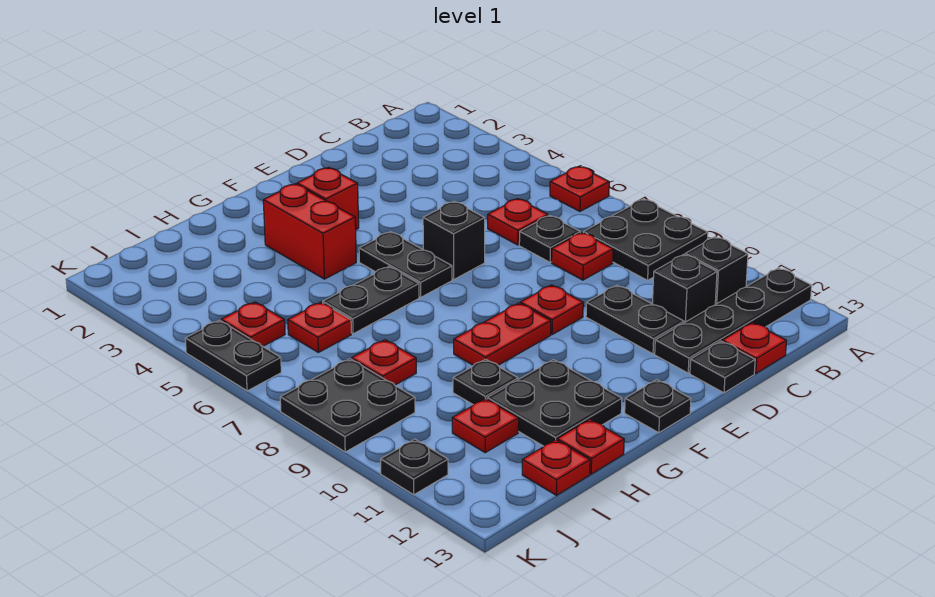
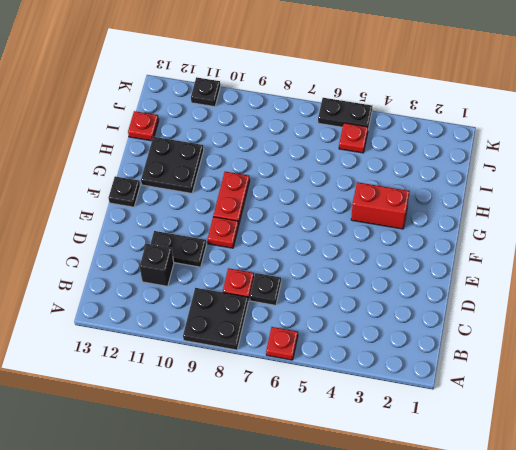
none -> black plate A12:D12 level 1
none -> black brick B11 level 1
none -> red plate C6 level 1
none -> red plate C13 level 1

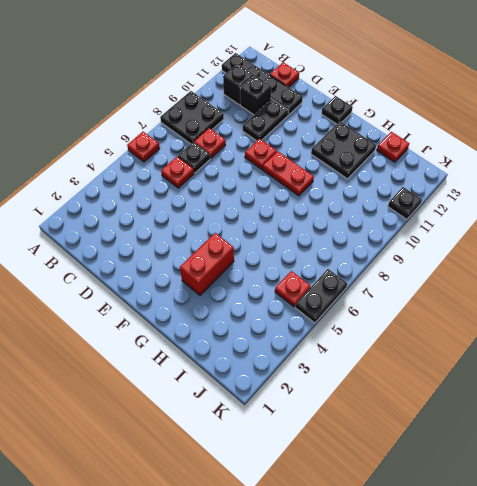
none -> black plate D13 level 1
none -> black brick E6 level 1
none -> red brick F3 level 1
none -> black plate F5:F6 level 1

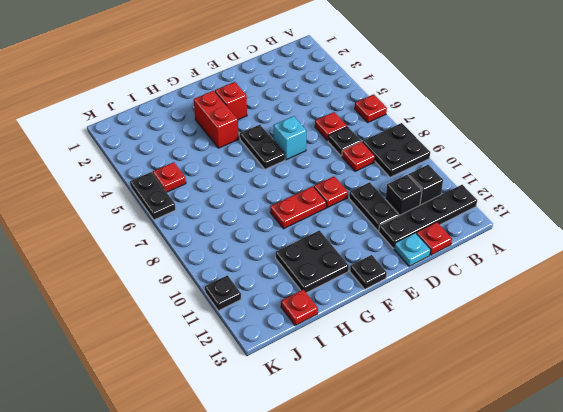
cyan plate D13 level 1 -> black plate D13 level 1
cyan brick E6 level 1 -> black brick E6 level 1
none -> black plate G6:H6 level 1
none -> black plate H10 level 1
none -> red plate H13 level 1
none -> red plate I6 level 1

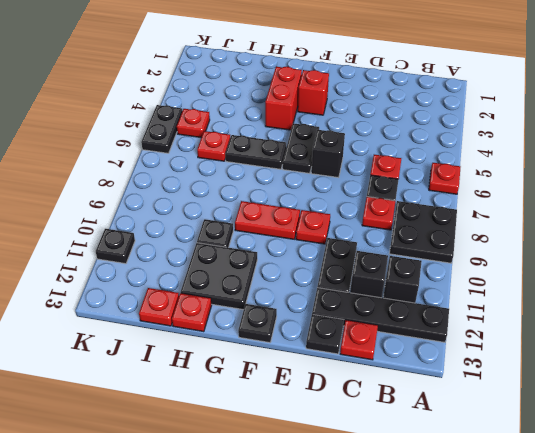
none -> red plate I8 level 1
none -> red plate I11 level 1
none -> black plate J8:K9 level 1

